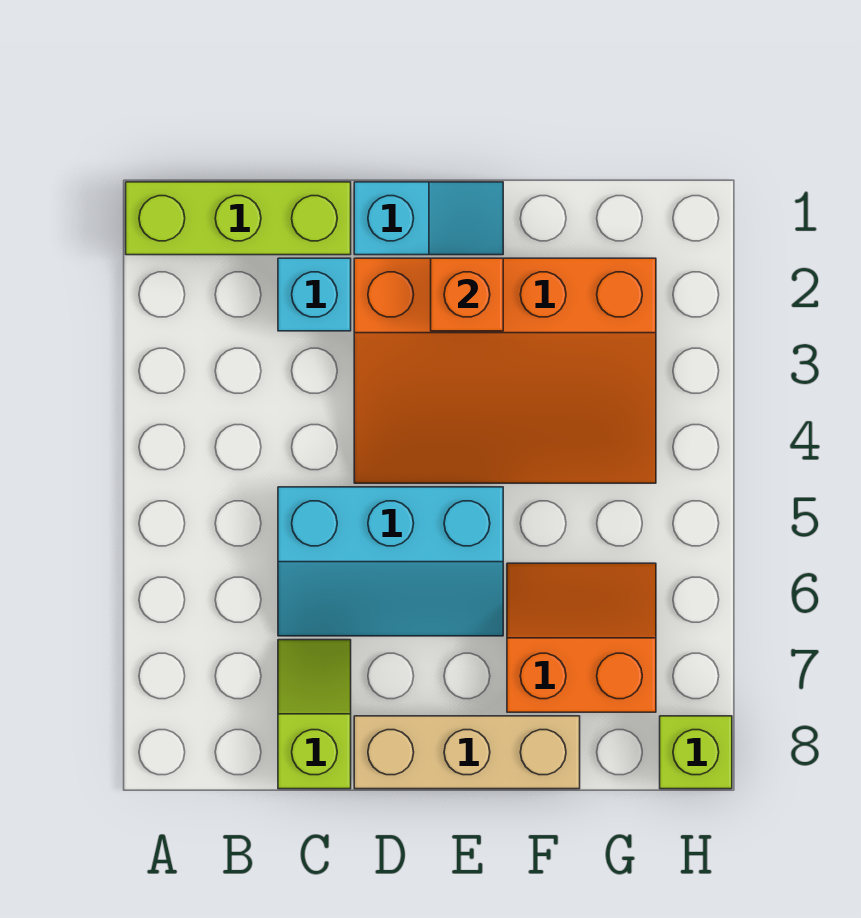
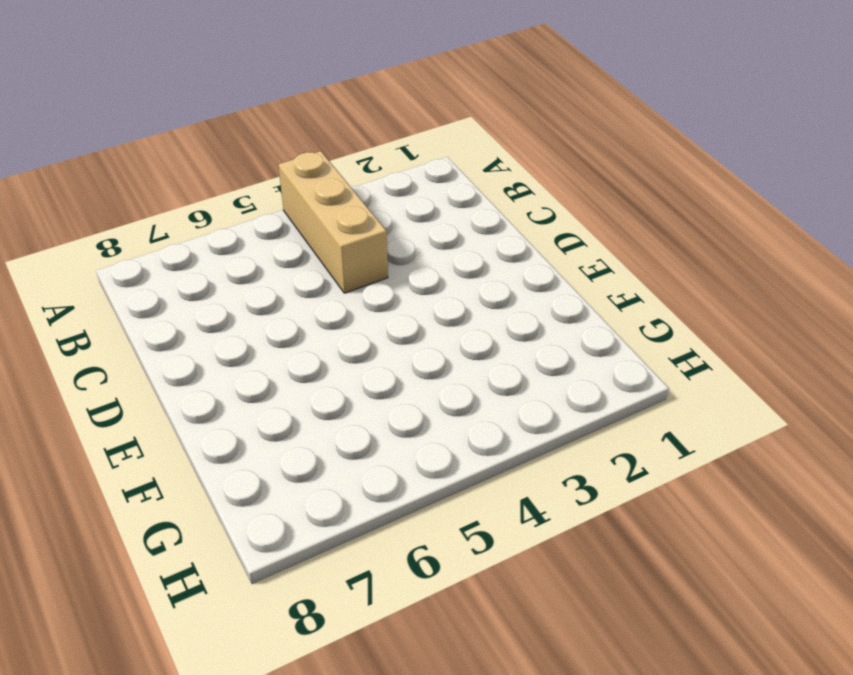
tan brick A4:C4 level 1 -> tan brick D8:F8 level 1
none -> lime brick A1:C1 level 1
none -> cyan brick C2 level 1

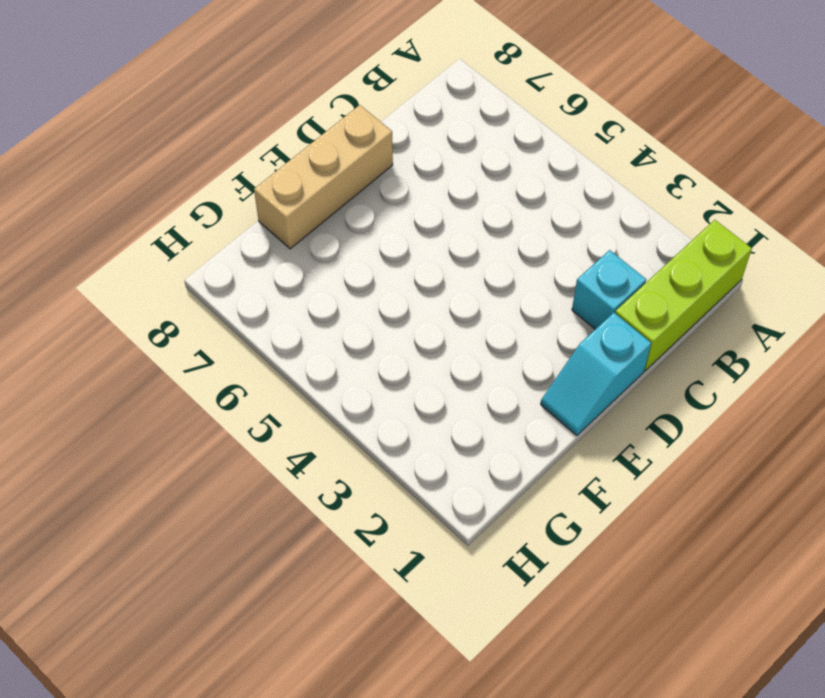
none -> cyan slope C5:E6 level 1 top 5
none -> lime slope C7:C8 level 1 top 8

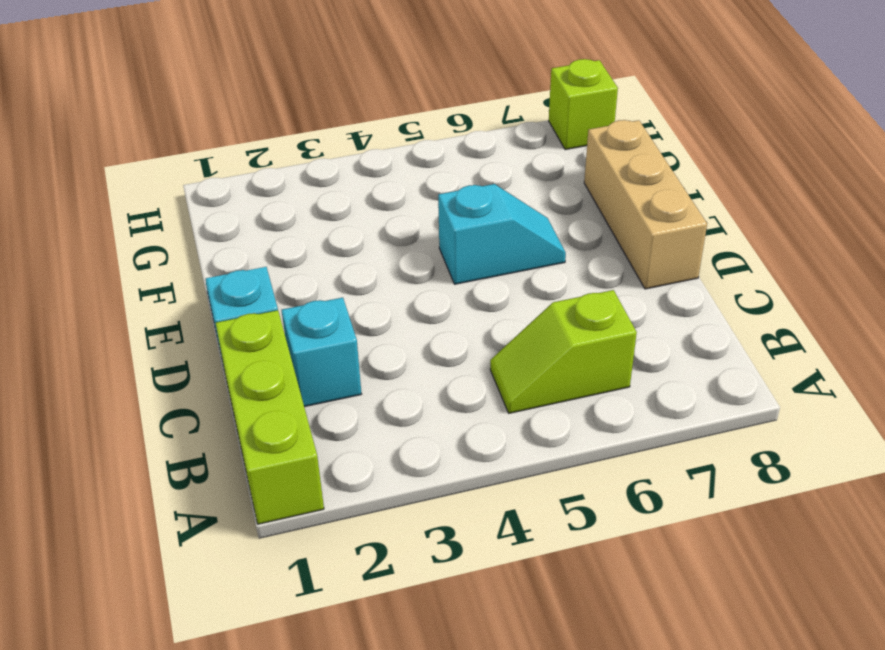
lime slope B5:B6 level 1 top 6 -> lime slope C7:C8 level 1 top 8
cyan slope E5:E6 level 1 top 5 -> cyan slope C5:E6 level 1 top 5
none -> orange slope D2:G4 level 1 top 2
none -> orange slope F6:G7 level 1 top 7

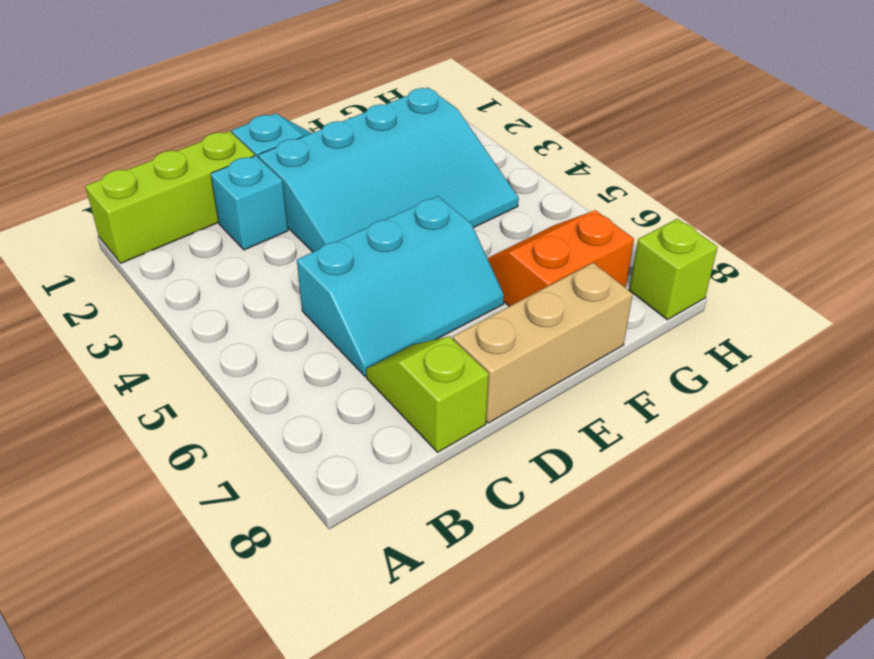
cyan slope D2:G4 level 1 top 2 -> orange slope D2:G4 level 1 top 2
none -> orange brick E2 level 2

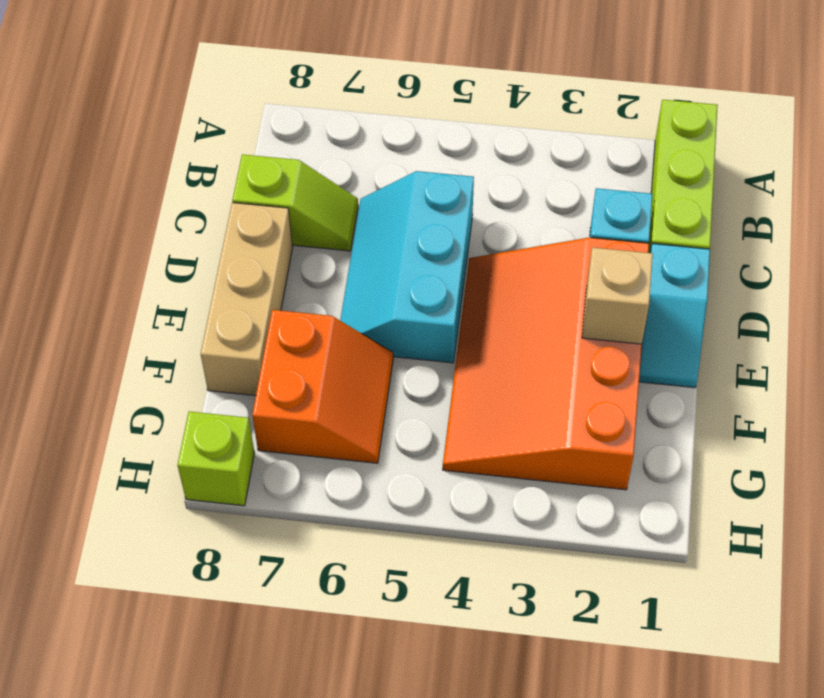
tan brick E2 level 2 -> orange brick E2 level 2

